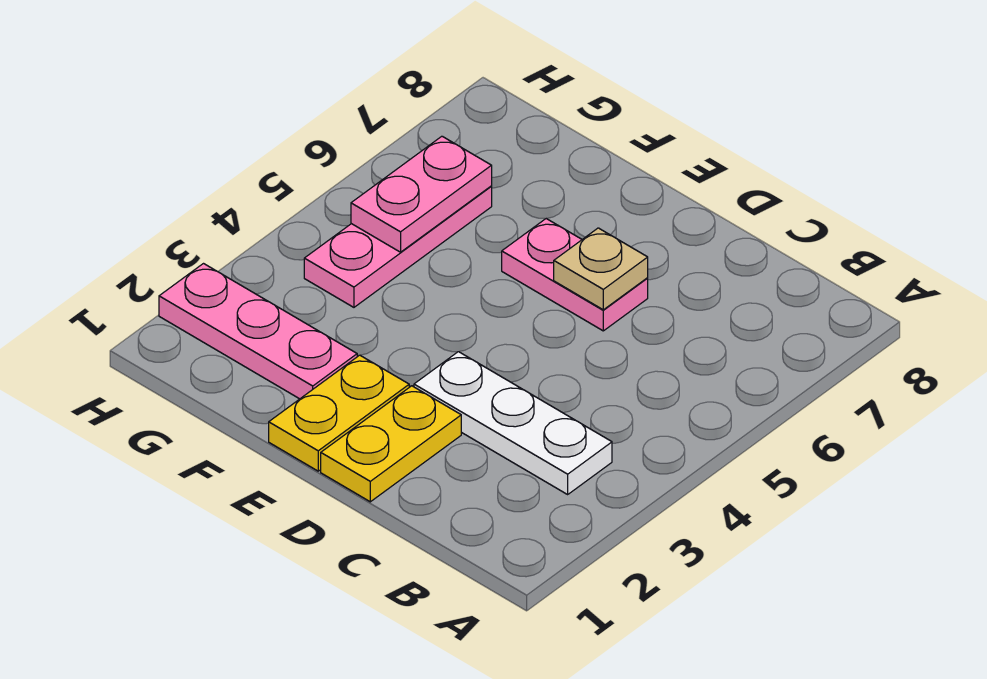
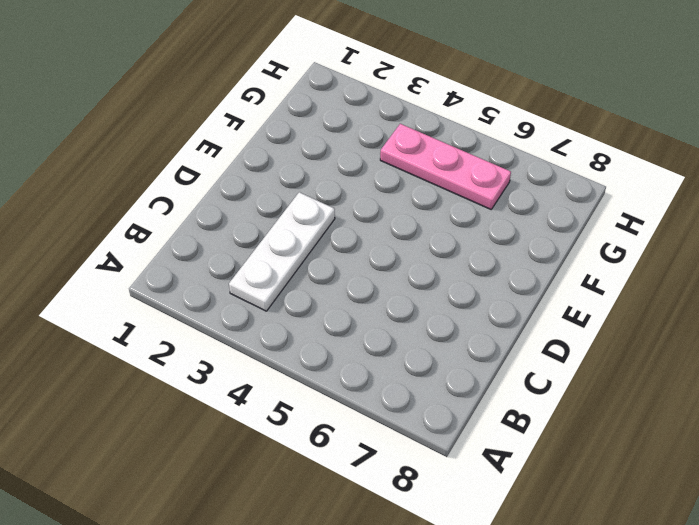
none -> yellow plate D1:D2 level 1
none -> pink plate D6:E6 level 1

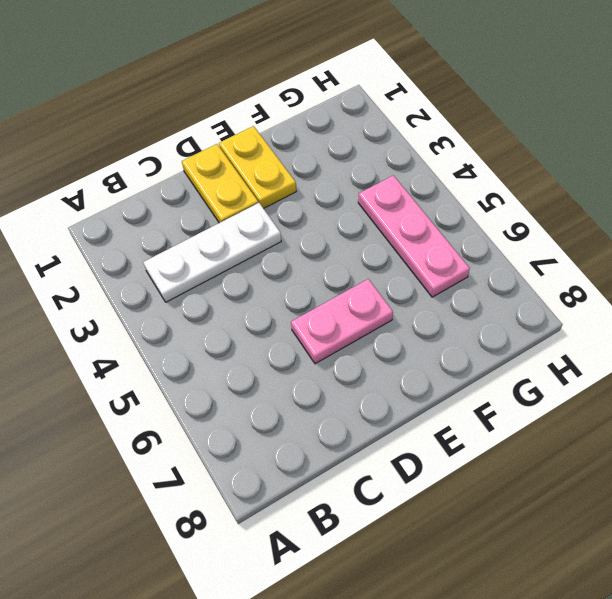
none -> pink plate F2:H2 level 1
none -> tan plate D6 level 2

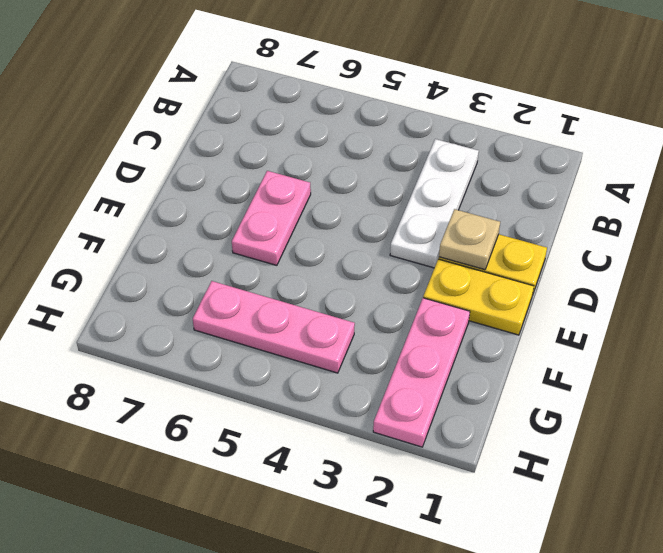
tan plate D2 level 2 -> tan plate D6 level 2
none -> pink plate G5:G6 level 2

